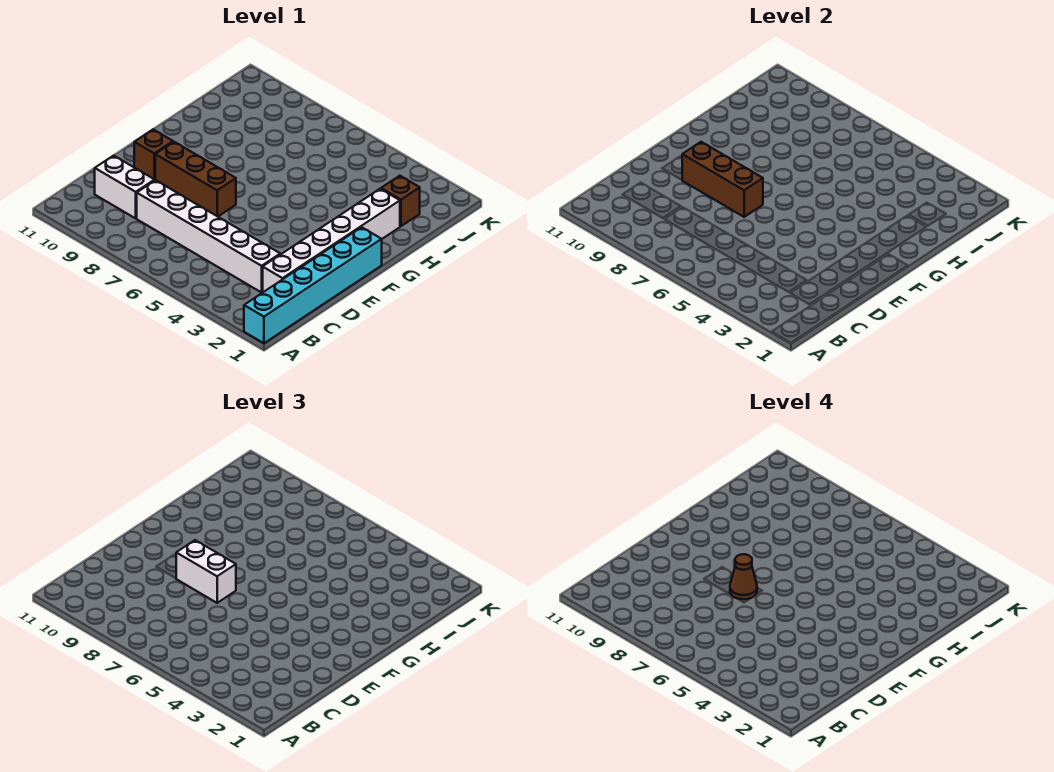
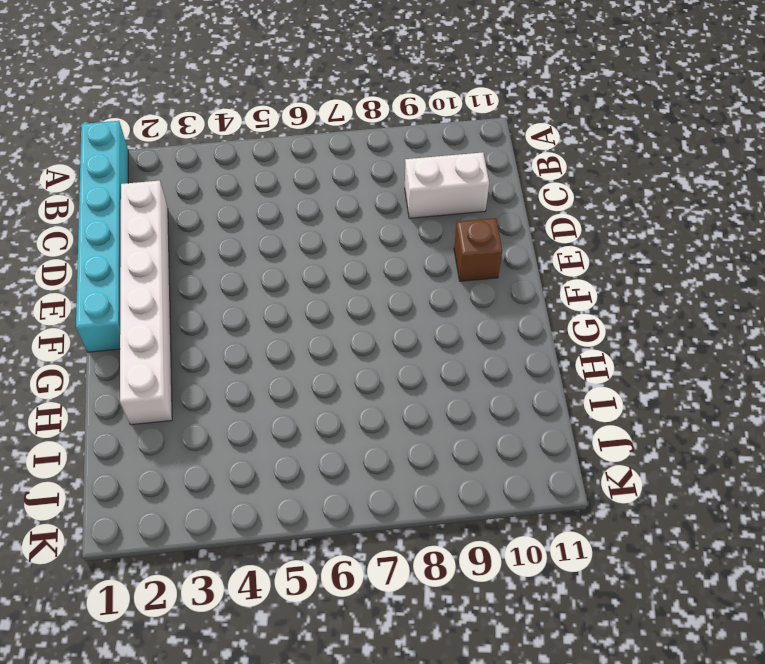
none -> white brick C3:C8 level 1
none -> brown brick E7:E9 level 1

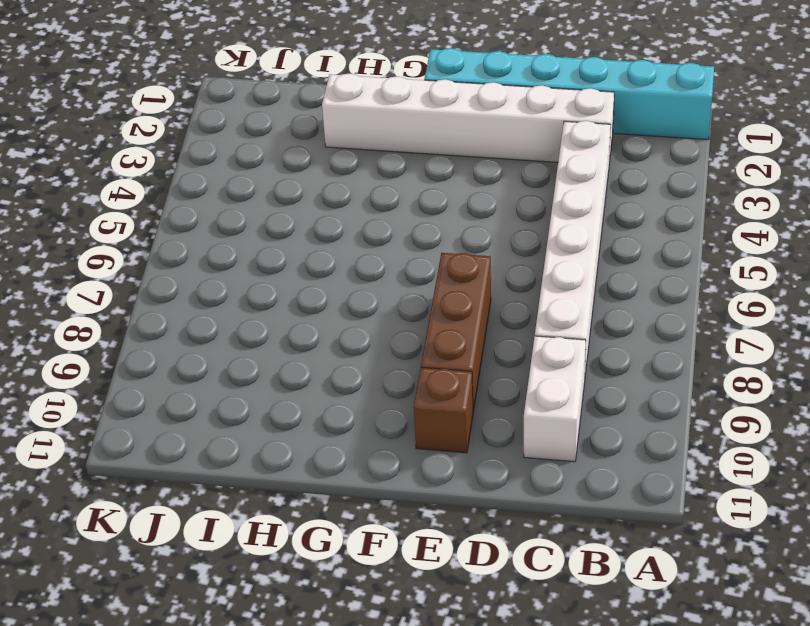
none -> brown brick I2 level 1
none -> brown brick E7:E9 level 2

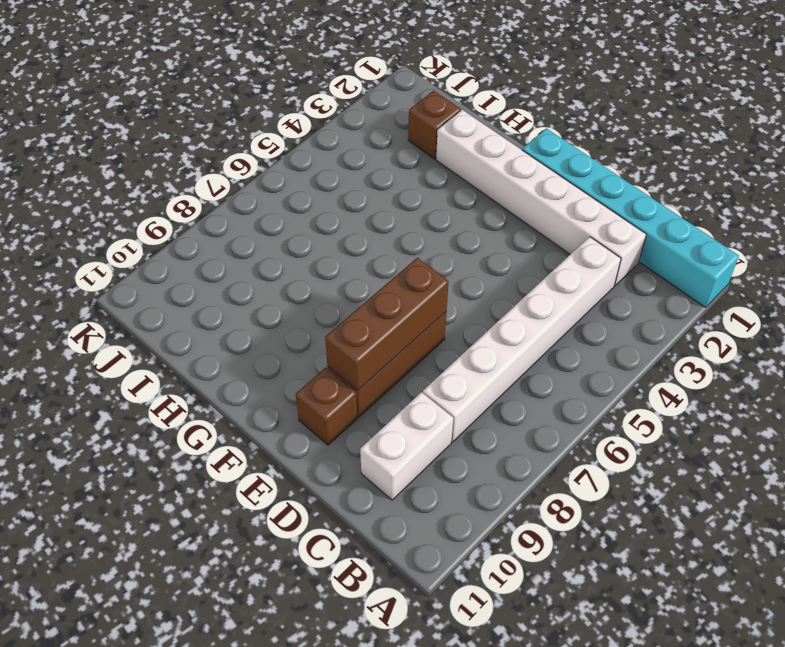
none -> white brick E7:E8 level 3
none -> brown cone E7 level 4

